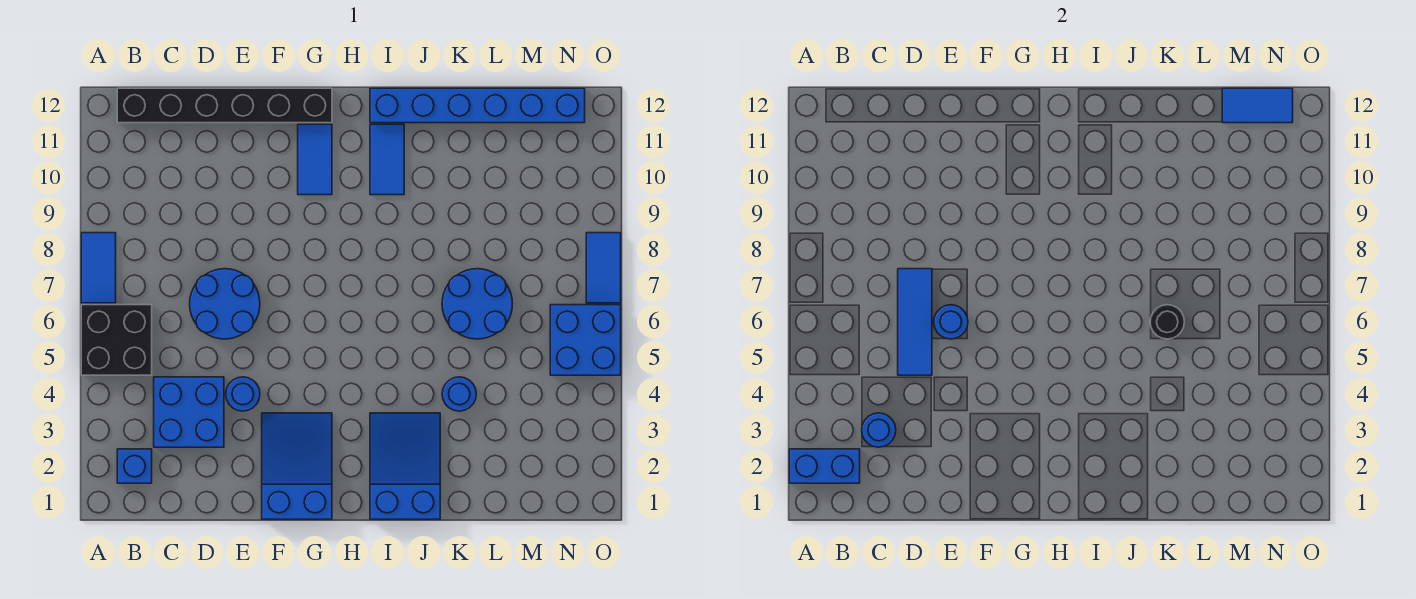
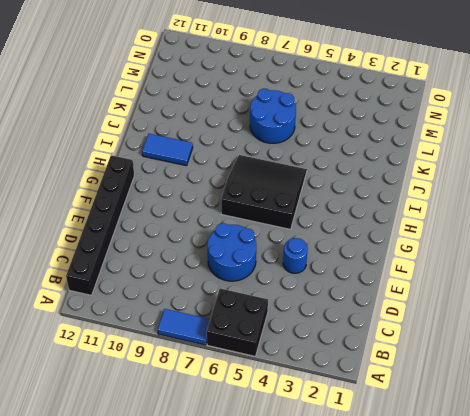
black slope G5:I7 level 1 top G -> none
none -> blue brick B2 level 1
none -> blue brick C3:D4 level 1
none -> blue slope F1:G3 level 1 top 1

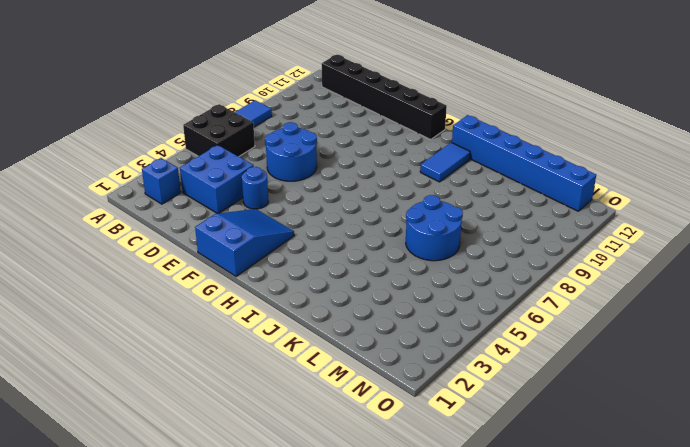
none -> blue tile G10:G11 level 1
none -> blue slope I1:J3 level 1 top 1
none -> blue round brick K4 level 1

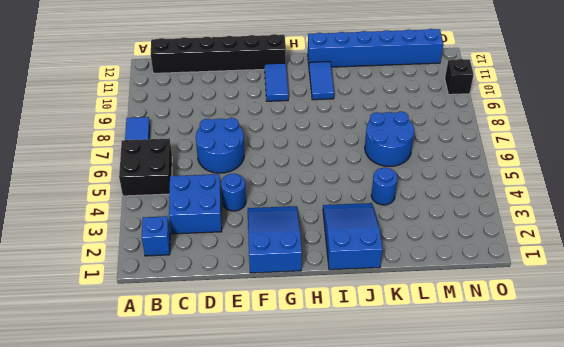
black brick O10 level 1 -> none
none -> blue brick N5:O6 level 1
none -> blue tile O7:O8 level 1
none -> blue brick A2:B2 level 2

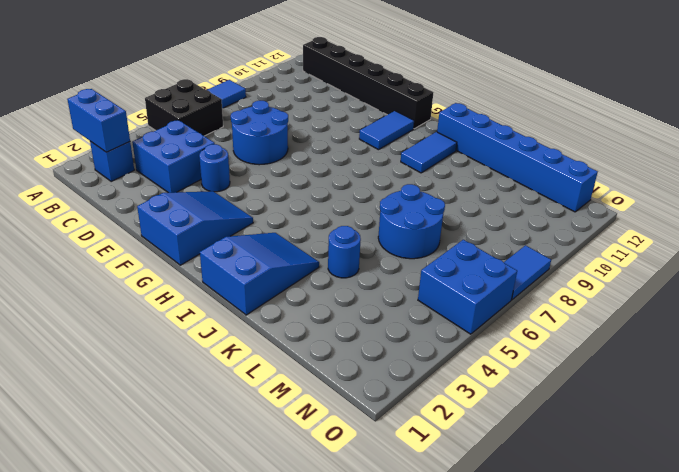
none -> blue round brick C3 level 2
none -> blue tile D5:D7 level 2
none -> blue round brick E6 level 2

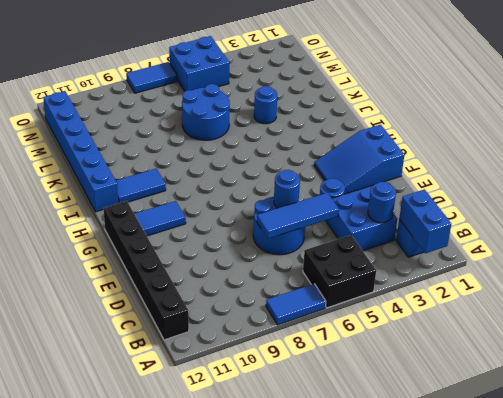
none -> blue slope I1:J3 level 1 top 1
none -> black round brick K6 level 2
none -> blue tile M12:N12 level 2

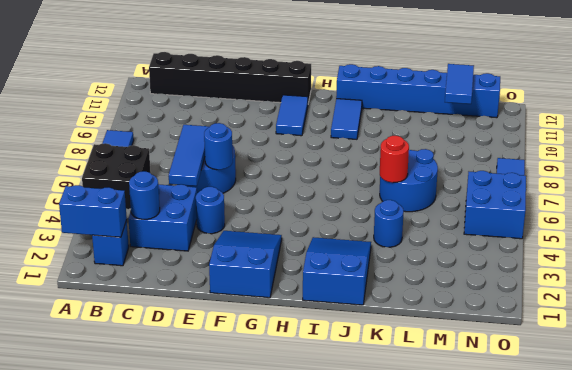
red round brick K6 level 2 -> black round brick K6 level 2
blue tile M11:M12 level 2 -> blue tile M12:N12 level 2

